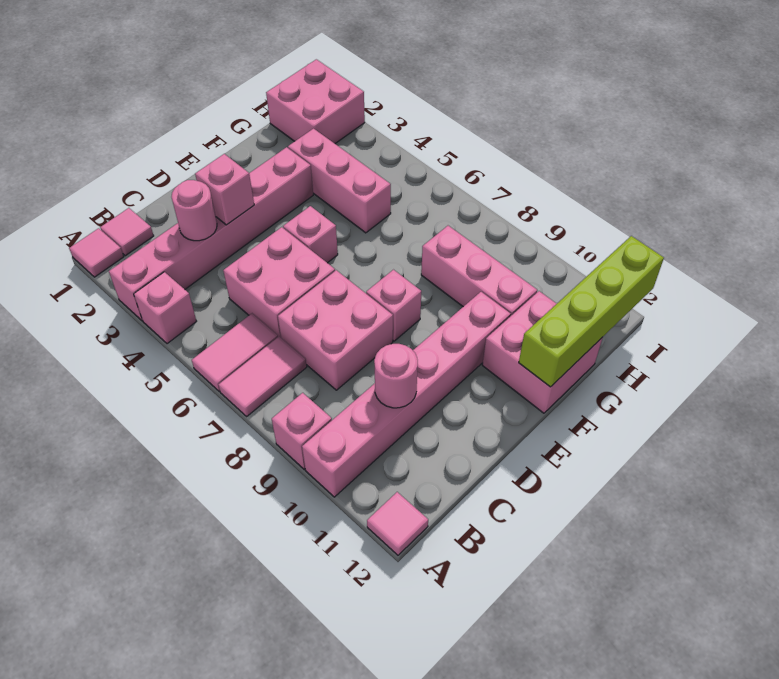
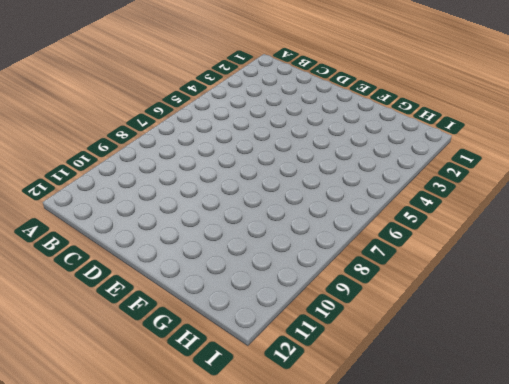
none -> pink tile A1 level 1
none -> pink brick A3:F3 level 1
none -> pink brick A4 level 1

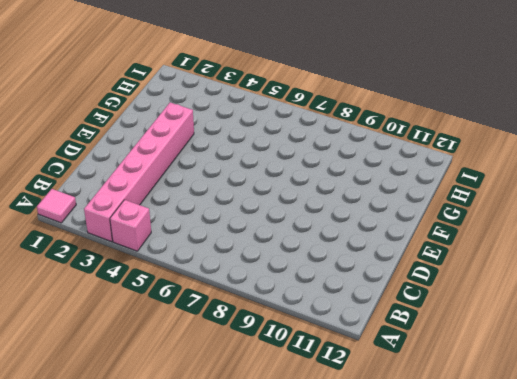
none -> pink tile A6:B6 level 1
none -> pink tile A7:B7 level 1
none -> pink brick A9 level 1

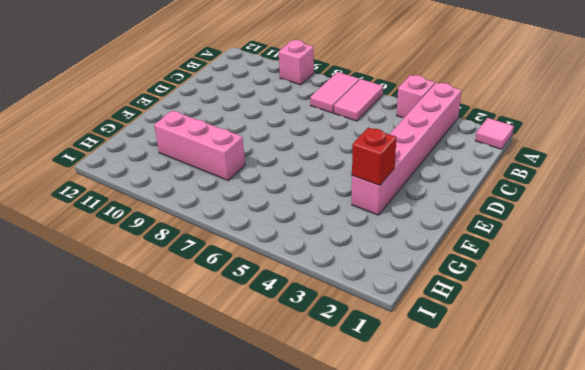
red brick F3 level 2 -> none
none -> pink brick A10:F10 level 1
none -> pink tile A12 level 1
none -> pink tile B1 level 1

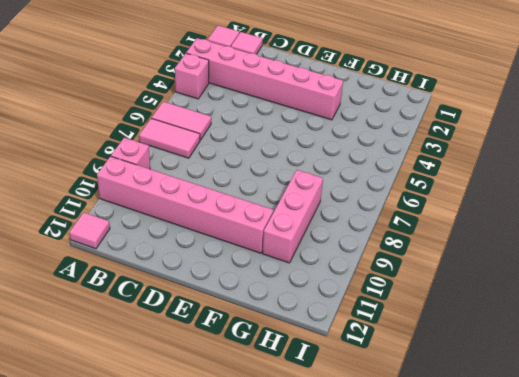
none -> pink brick C5:D6 level 1
none -> pink brick C7:D8 level 1
none -> pink brick E5 level 1

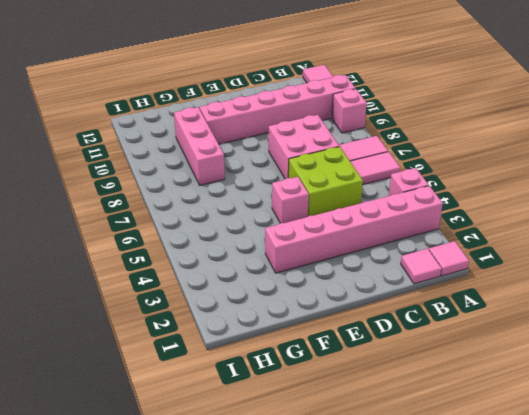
lime brick C5:D6 level 1 -> pink brick C5:D6 level 1
none -> pink brick E8 level 1
none -> pink brick F11:G12 level 1
none -> pink brick G3:G5 level 1

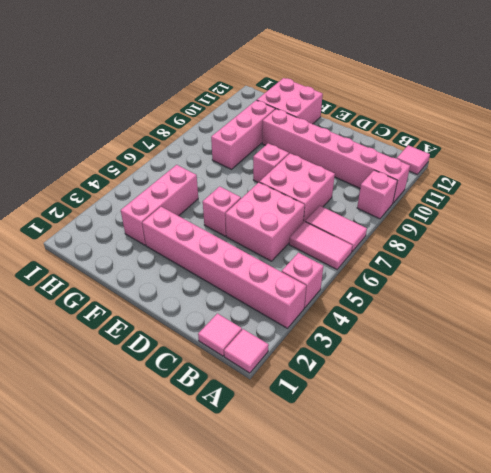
none -> pink brick H1:I2 level 1
none -> pink round brick C3 level 2
none -> pink round brick C10 level 2

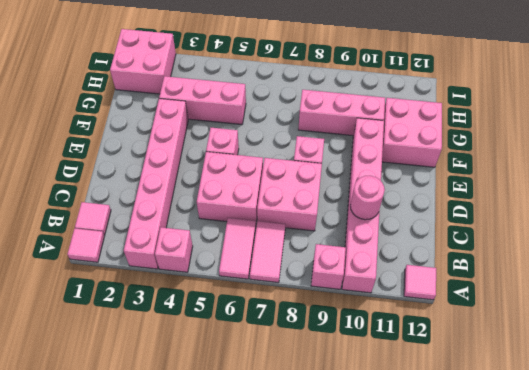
none -> pink round brick C3 level 2
none -> pink brick D3 level 2
none -> lime brick F12:I12 level 2

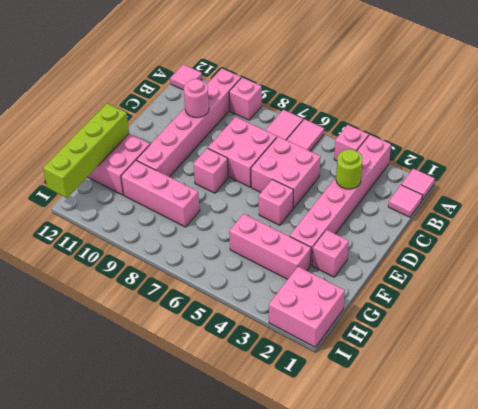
lime round brick C3 level 2 -> pink round brick C3 level 2
pink brick F2 level 1 -> pink brick D3 level 2

